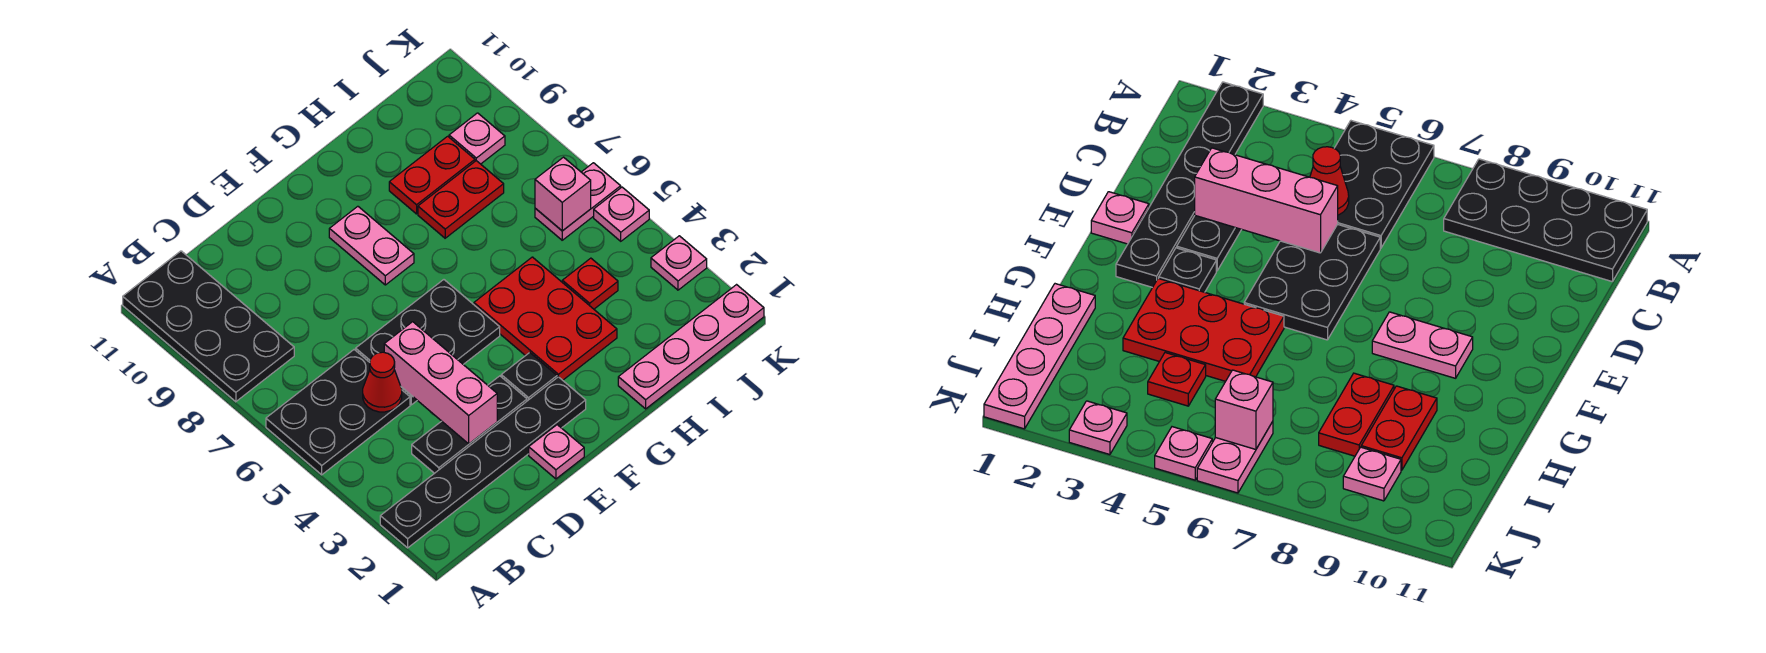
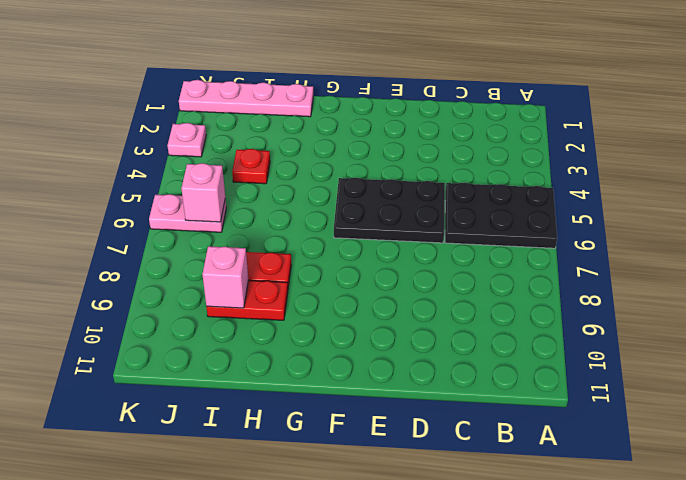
pink brick I9 level 2 -> none
none -> black plate A2:F2 level 1
none -> black plate A8:B11 level 1
none -> black plate C3:E3 level 1

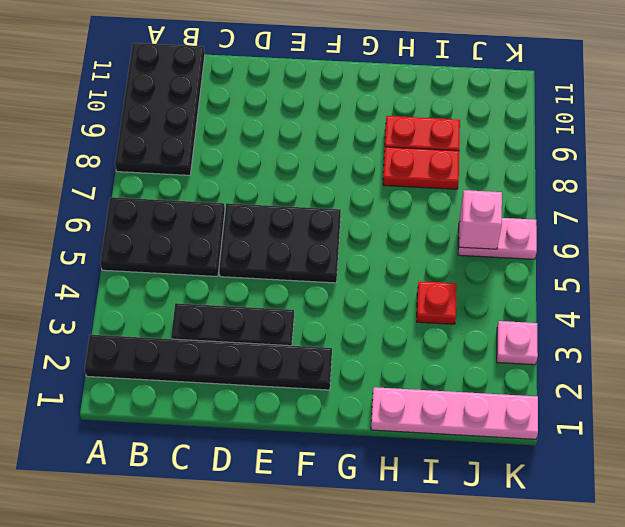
none -> pink plate E1 level 1
none -> black plate F3 level 1
none -> pink plate F8:F9 level 1

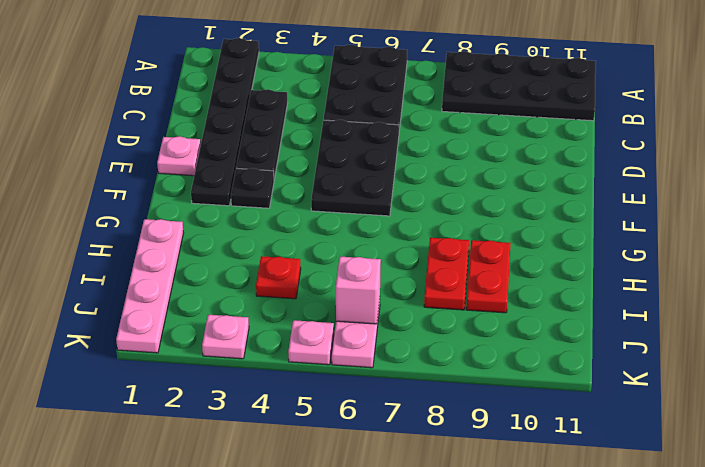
none -> pink plate F8:F9 level 1
none -> red plate G3:H5 level 1
none -> pink plate J9 level 1

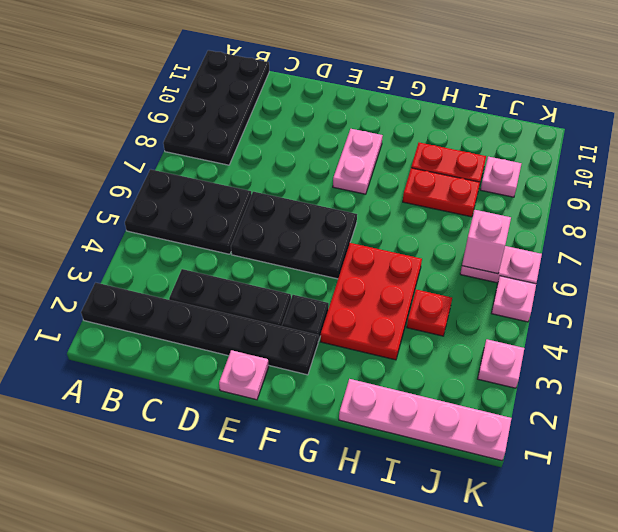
none -> red cone C5 level 2
none -> pink brick D3:D5 level 2

